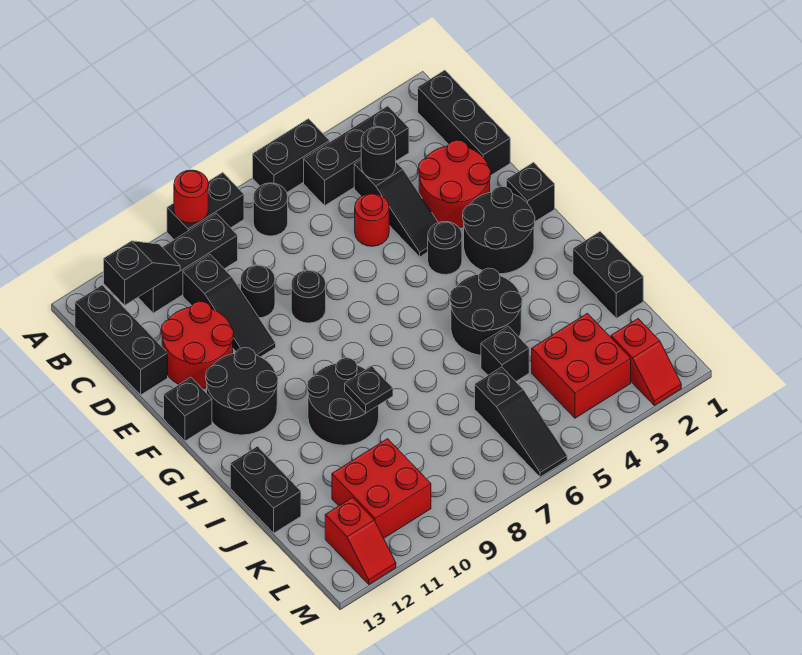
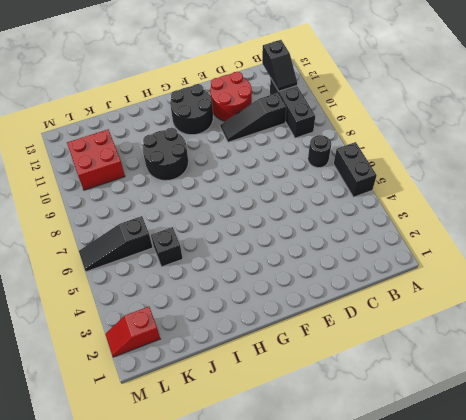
none -> black brick A8:A9 level 1
none -> black brick B1:D1 level 1
none -> black brick B3:B5 level 1
none -> black brick B13:D13 level 1

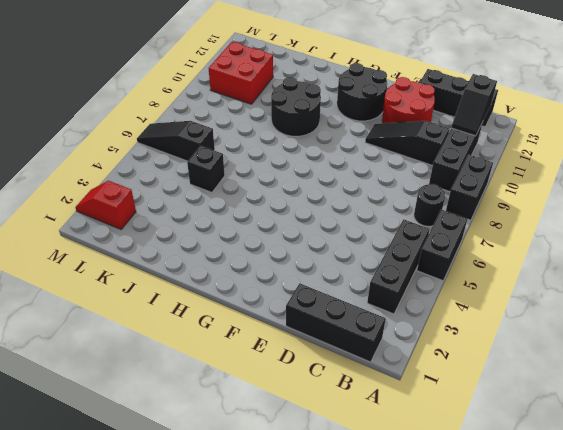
none -> black slope C4:E4 level 1 top C
none -> red round brick D2:E3 level 1
none -> red round brick D5 level 1
none -> black round brick D9 level 1

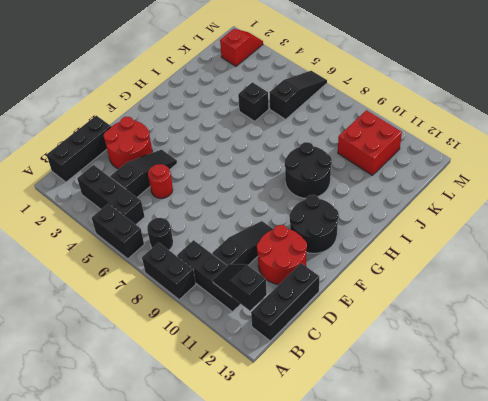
none -> black round brick D9 level 1
none -> black round brick E8 level 1
none -> black brick F1 level 1
none -> black round brick F2:G3 level 1

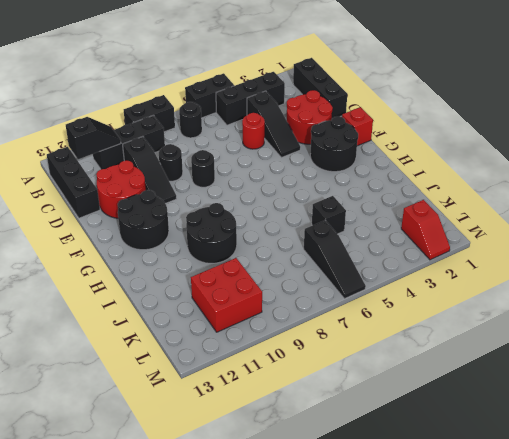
red brick F1 level 1 -> black brick F1 level 1
none -> black round brick F4 level 1
none -> black brick F13 level 1
none -> black round brick H4:I5 level 1
none -> black brick I1:J1 level 1

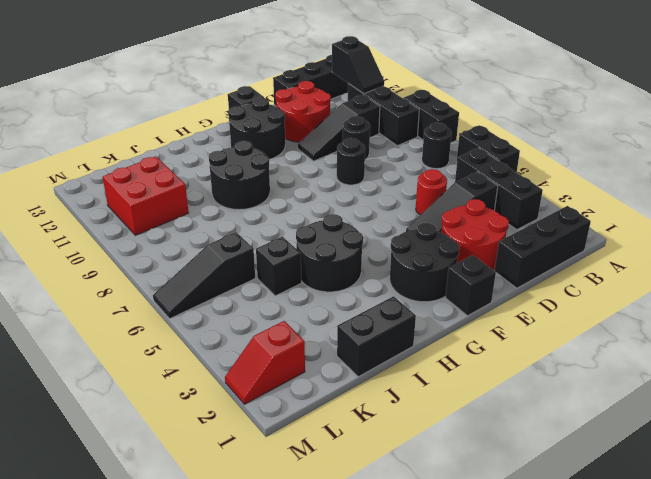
none -> black round brick F4 level 1
none -> black brick I13:J13 level 1
none -> red brick K3:L4 level 1
none -> red slope L12:M12 level 1 top L

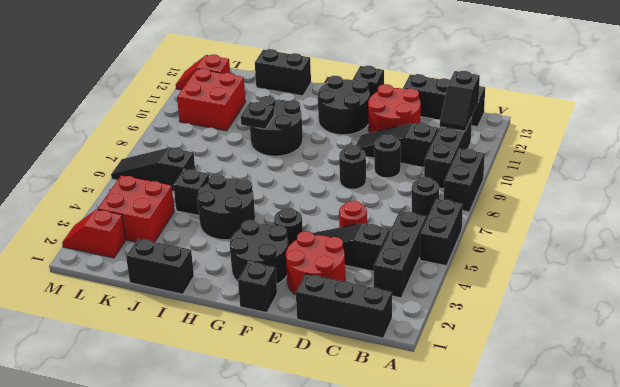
none -> red round brick A9 level 2
none -> black round brick C4 level 2

